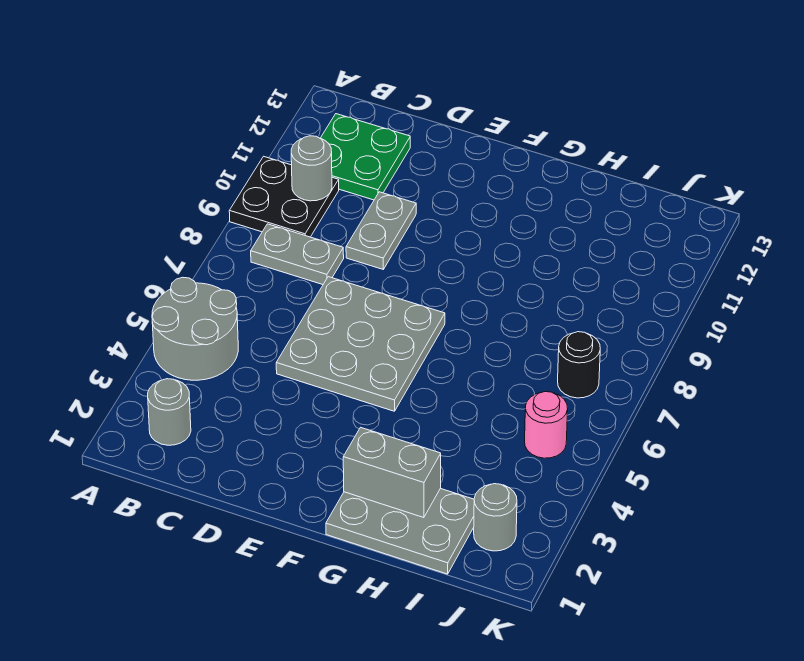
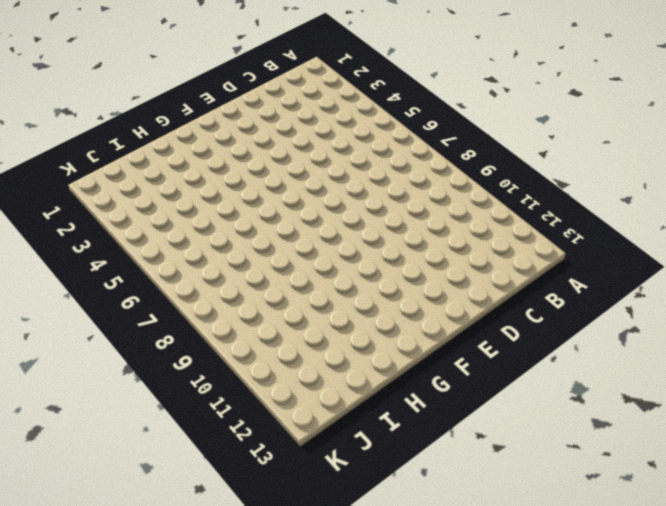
none -> grey round brick A4:B5 level 1
none -> black plate A9:B10 level 1
none -> grey round brick B2 level 1

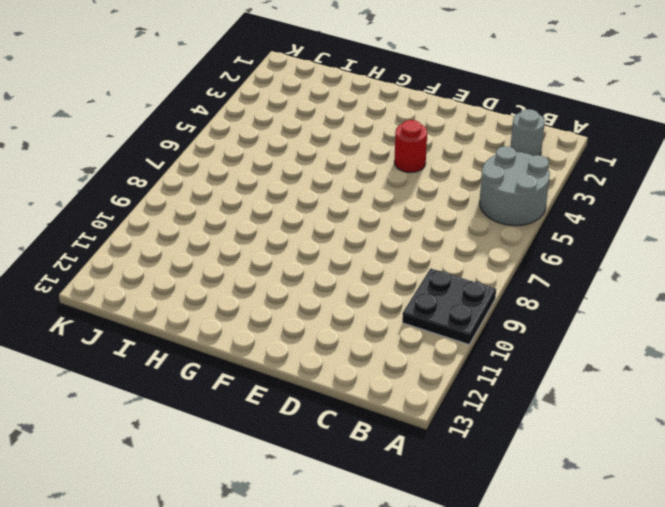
red round brick E4 level 1 -> none
none -> grey plate B8:C8 level 1
none -> green plate B11:C12 level 1
none -> grey plate D5:F7 level 1

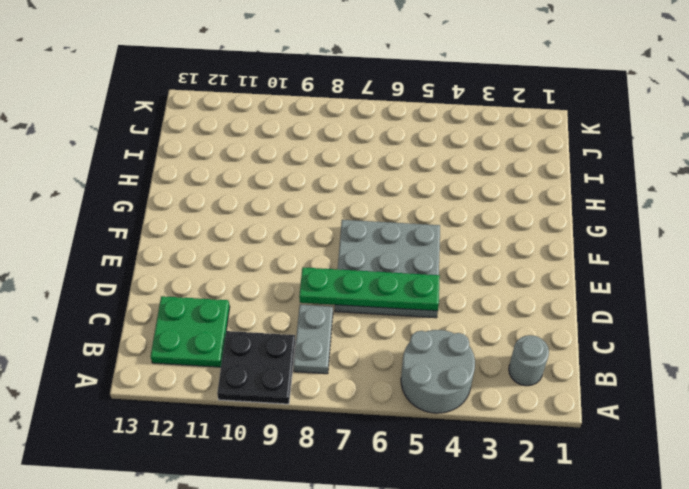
green plate D5:D8 level 2 -> none
none -> grey plate D9:D10 level 1
none -> grey plate G1:I2 level 1
none -> grey round brick J2 level 1

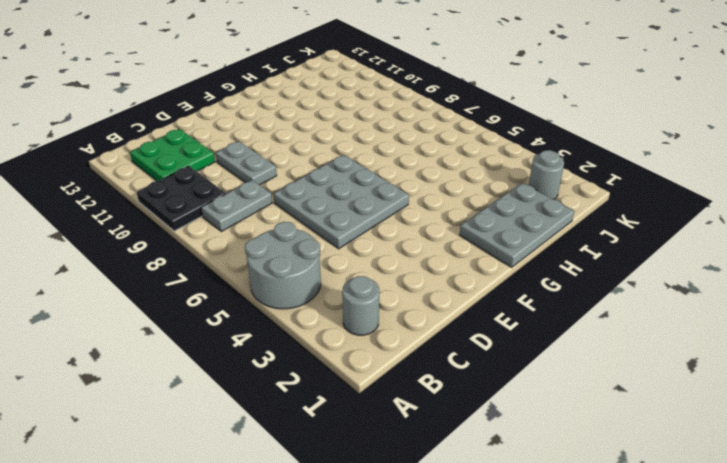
none -> pink round brick J5 level 1
none -> black round brick J7 level 1
none -> grey round brick B10 level 2

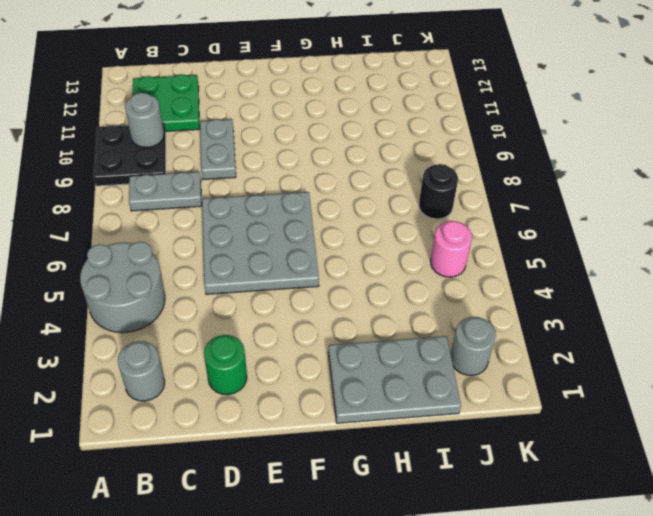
green round brick D2 level 1 -> none
none -> grey brick G2:H2 level 2

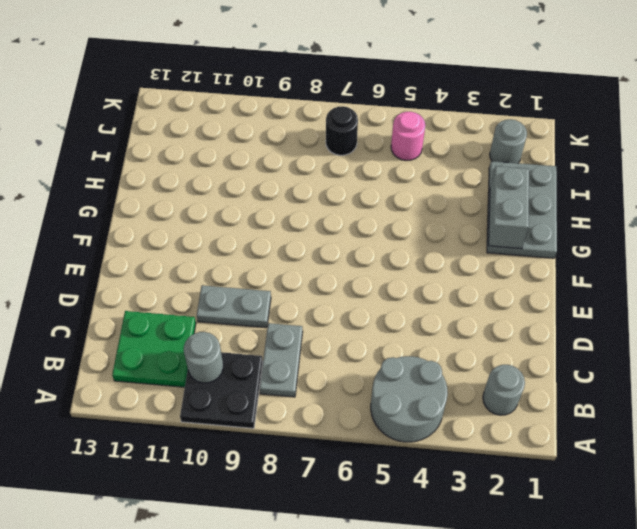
none -> grey plate D5:F7 level 1

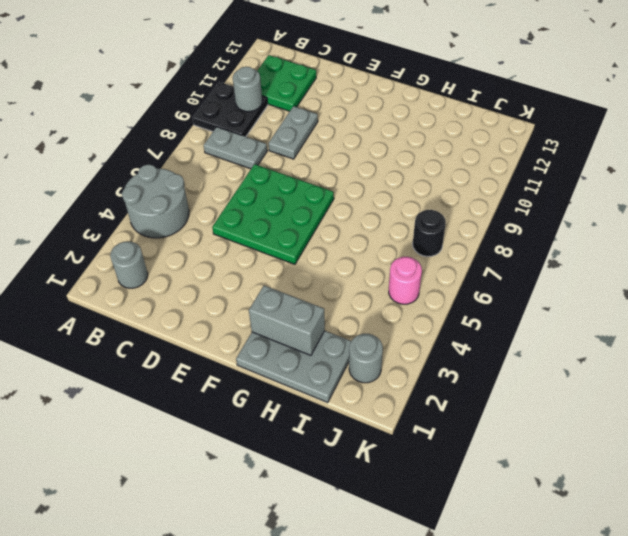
green plate D5:F7 level 1 -> grey plate D5:F7 level 1

